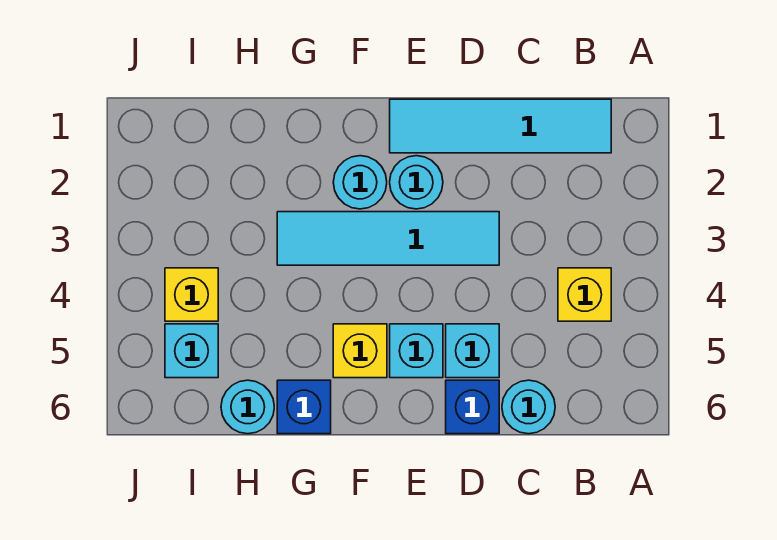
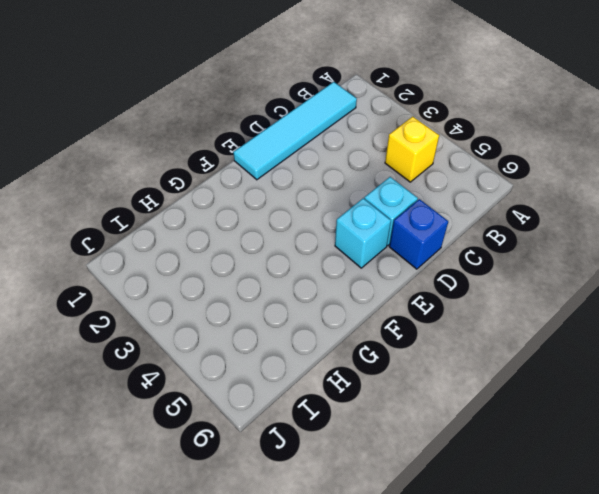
none -> cyan round brick C6 level 1
none -> cyan tile D3:G3 level 1
none -> cyan round brick E2 level 1

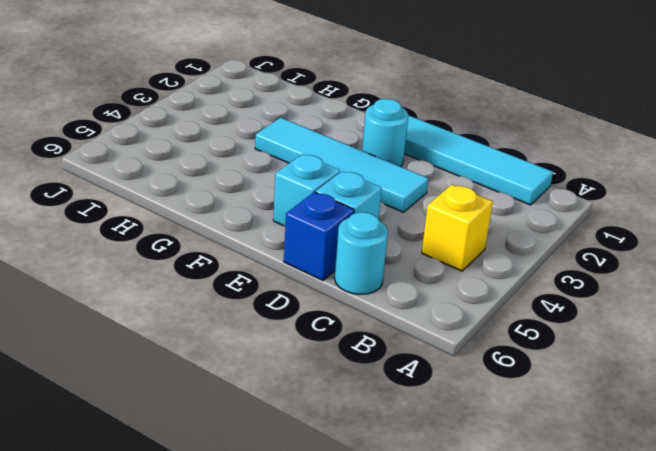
none -> cyan round brick F2 level 1
none -> yellow brick F5 level 1
none -> blue brick G6 level 1

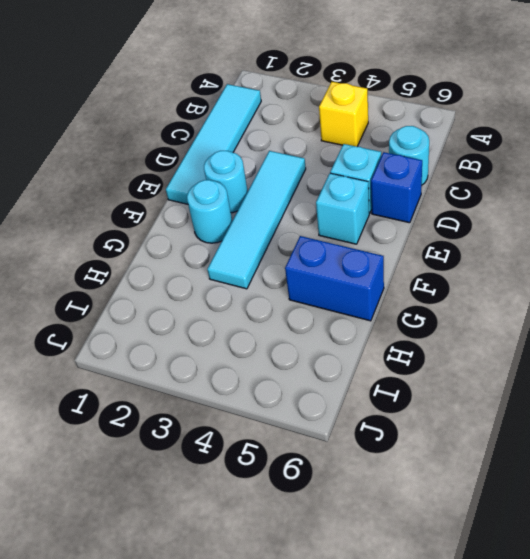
blue brick G5:G6 level 1 -> blue brick G6 level 1
none -> yellow brick F5 level 1
none -> cyan round brick H6 level 1
none -> yellow brick I4 level 1

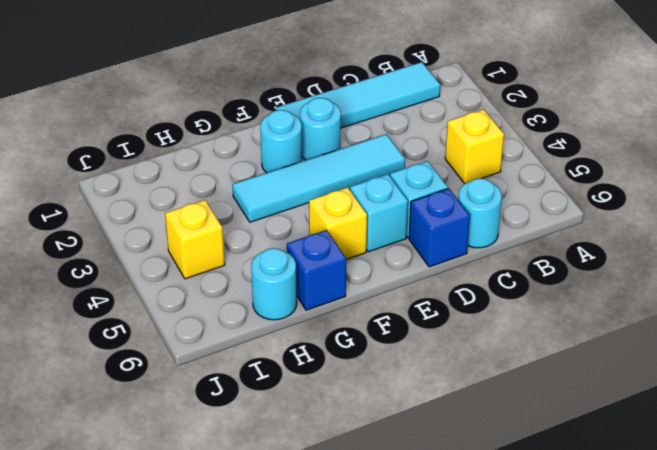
none -> cyan brick I5 level 1

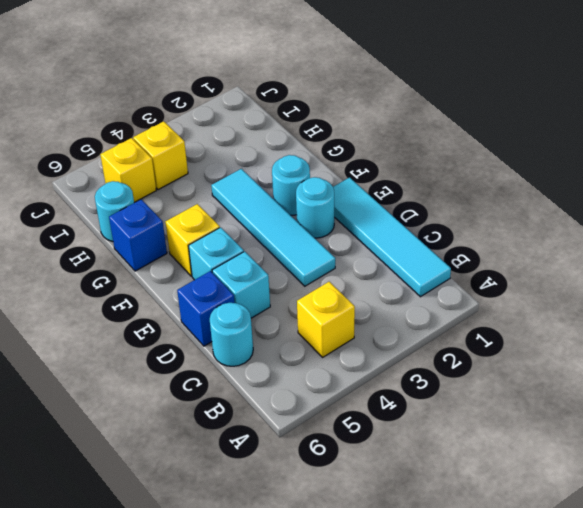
yellow brick I5 level 1 -> cyan brick I5 level 1

